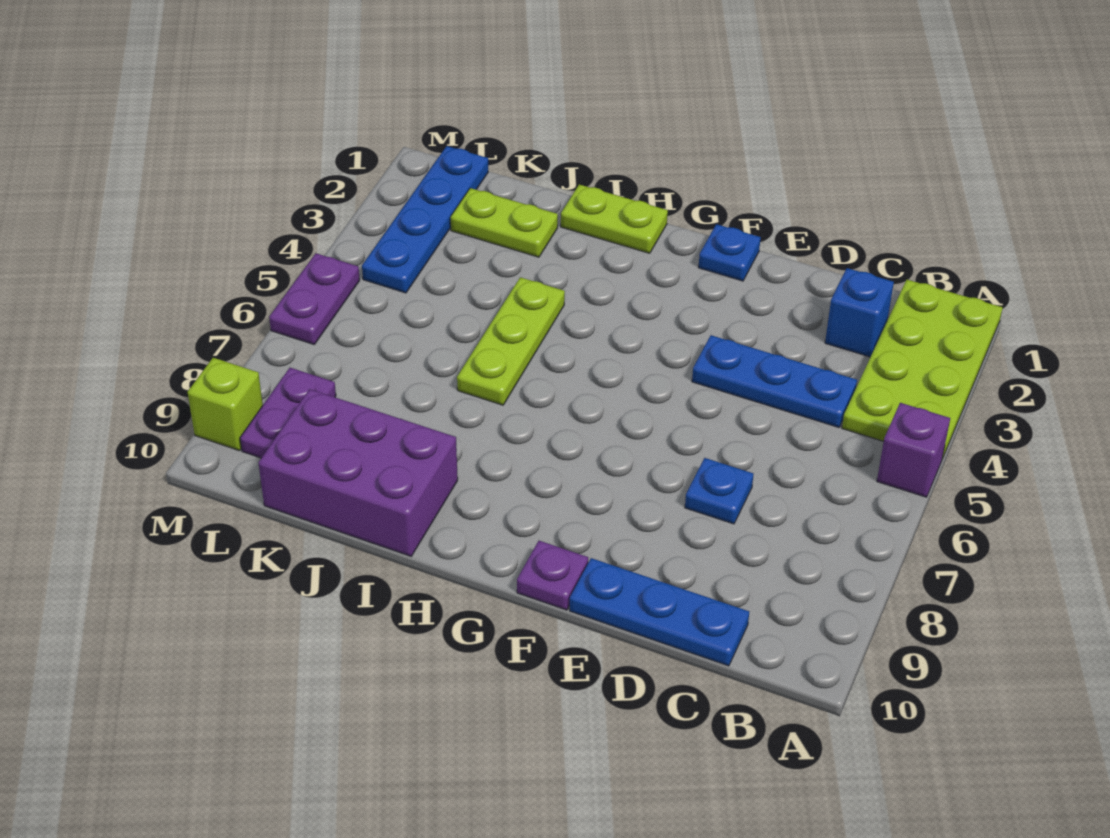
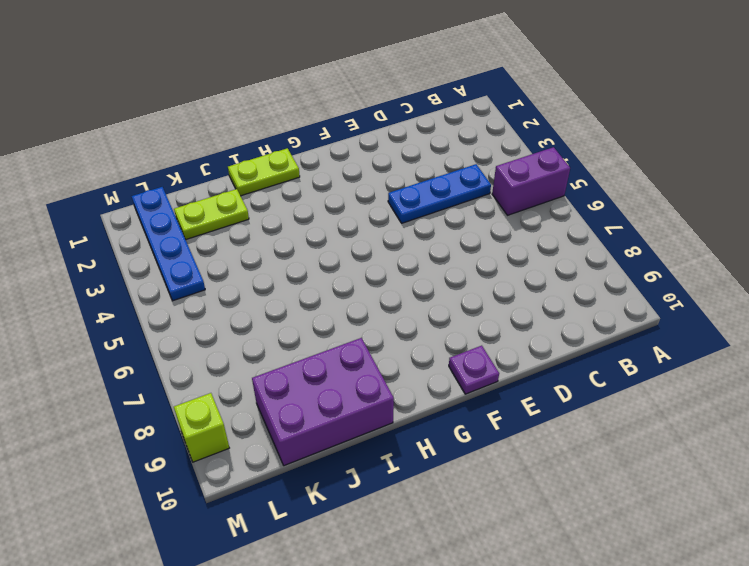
purple brick A5:B5 level 1 -> purple brick A5 level 1
none -> lime plate A1:B4 level 1
none -> blue brick C2 level 1
none -> blue plate C10:E10 level 1

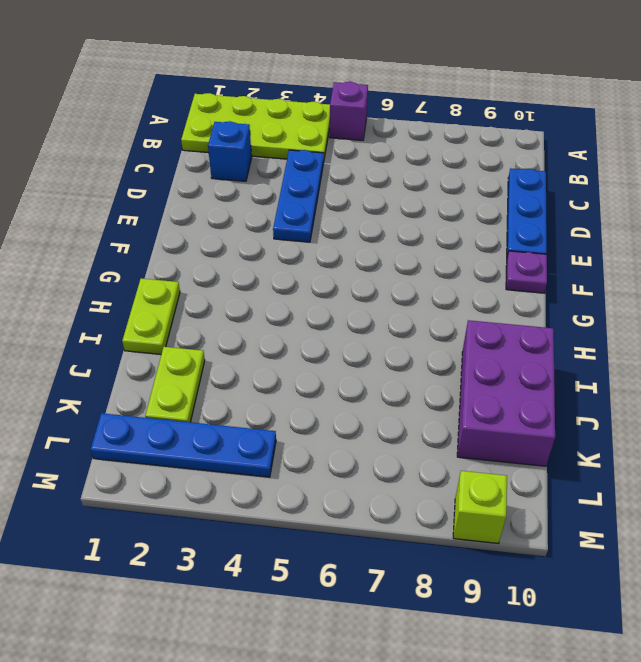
none -> blue plate D7 level 1
none -> blue plate F1 level 1
none -> lime plate I4:I6 level 1

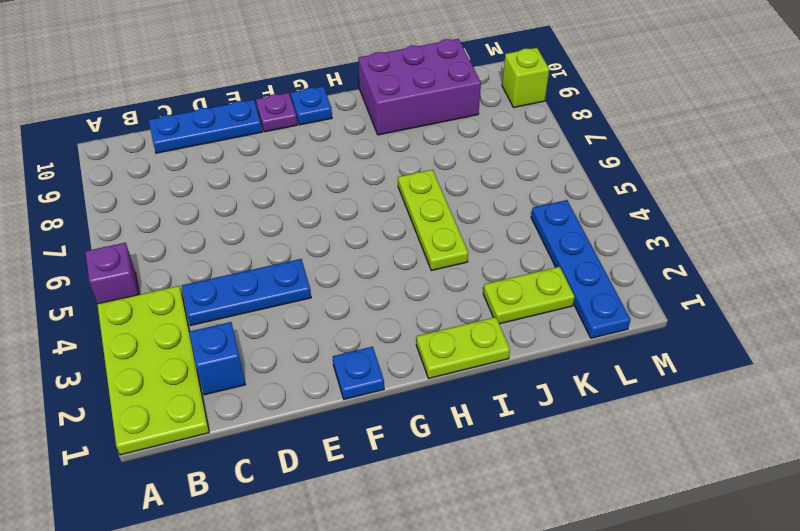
blue plate G10 level 1 -> blue plate D7 level 1
none -> purple plate L8:L9 level 1
none -> purple plate M5:M6 level 1

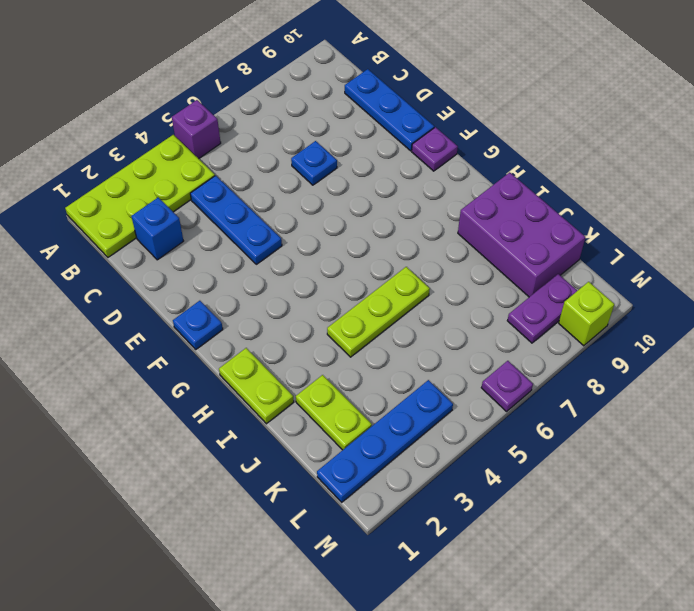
purple plate M6 level 1 -> purple plate M5:M6 level 1

